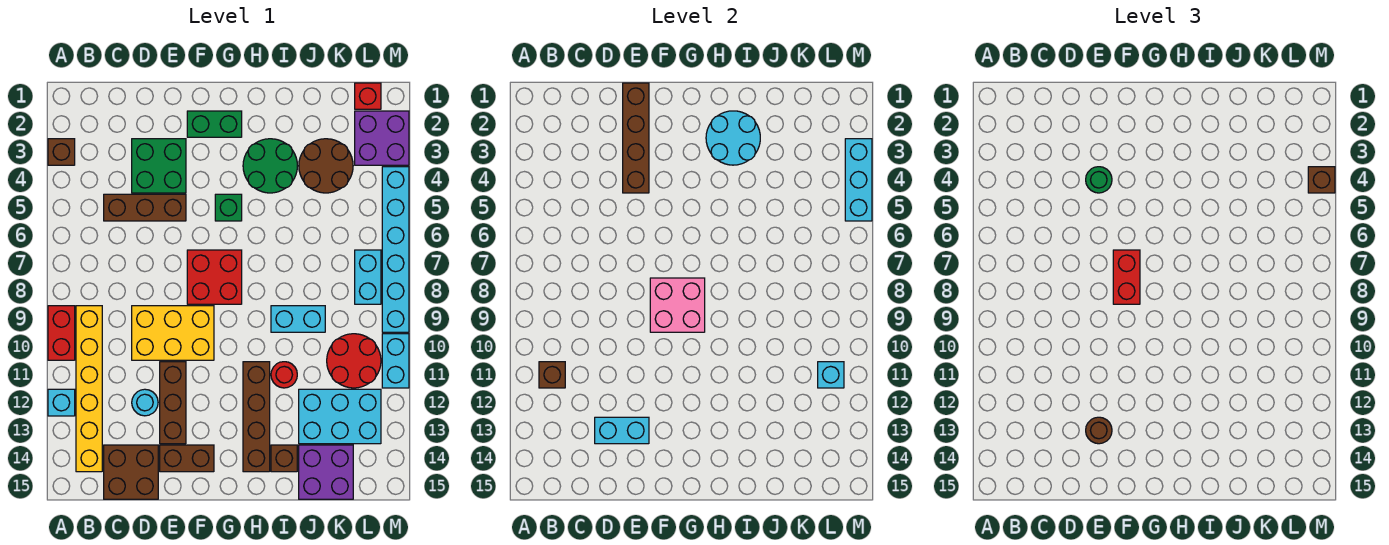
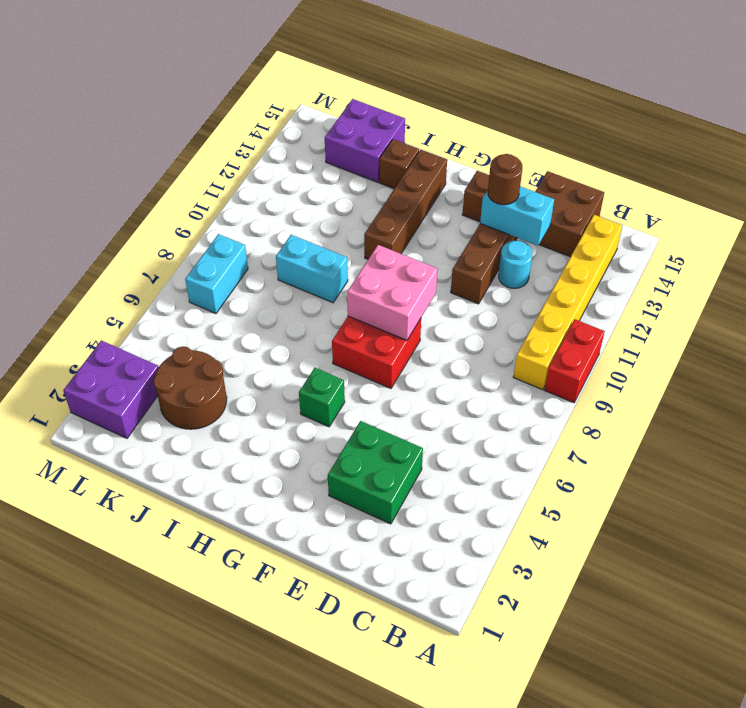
none -> brown brick A3 level 1
none -> cyan brick A12 level 1
none -> brown brick C5:E5 level 1
none -> yellow brick D9:F10 level 1

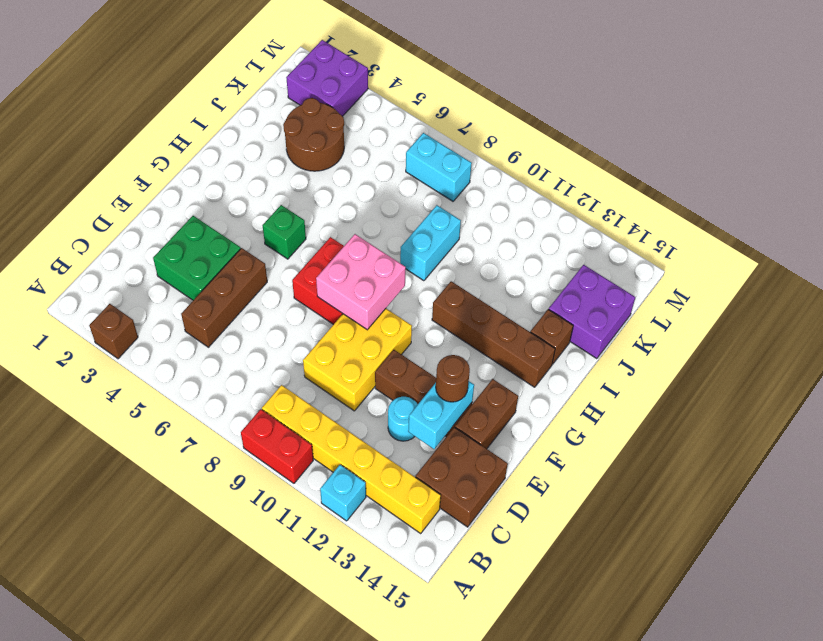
none -> green brick F2:G2 level 1
none -> green round brick H3:I4 level 1
none -> red round brick I11 level 1
none -> cyan brick J12:L13 level 1

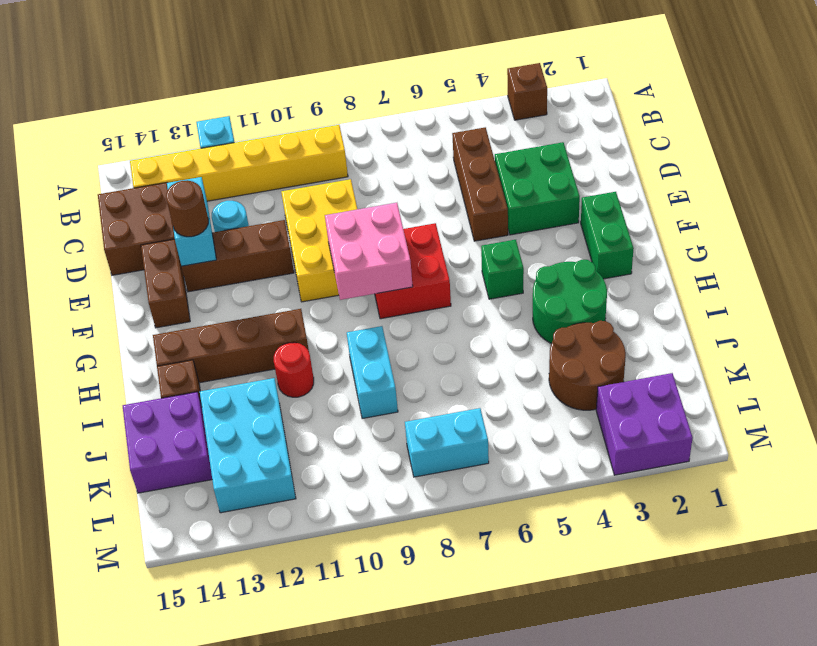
none -> red brick A9:A10 level 1
none -> red round brick K10:L11 level 1
none -> red brick L1 level 1
none -> cyan brick M4:M9 level 1

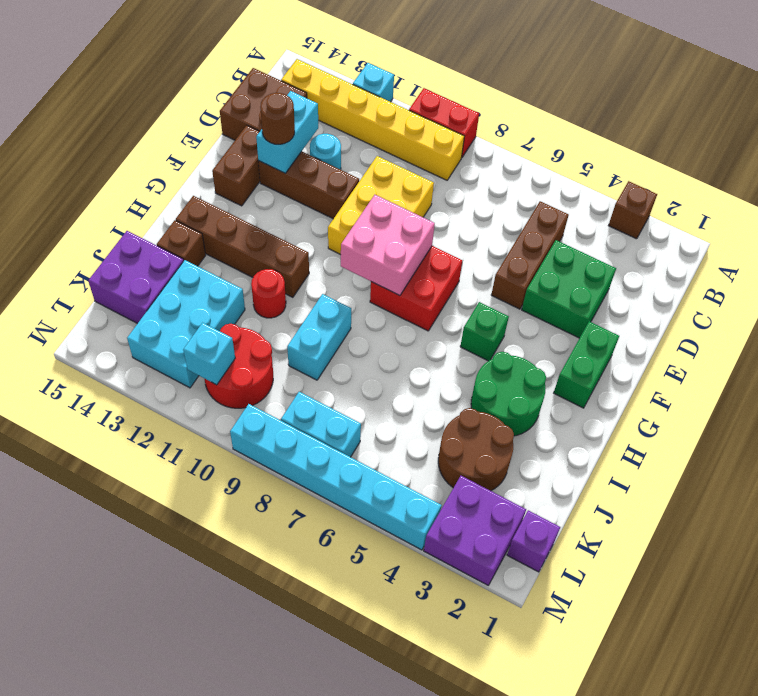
purple brick L1 level 1 -> red brick L1 level 1
none -> cyan brick M10:M11 level 1
none -> brown brick B11 level 2
none -> brown brick E1:E4 level 2
none -> cyan round brick H2:I3 level 2

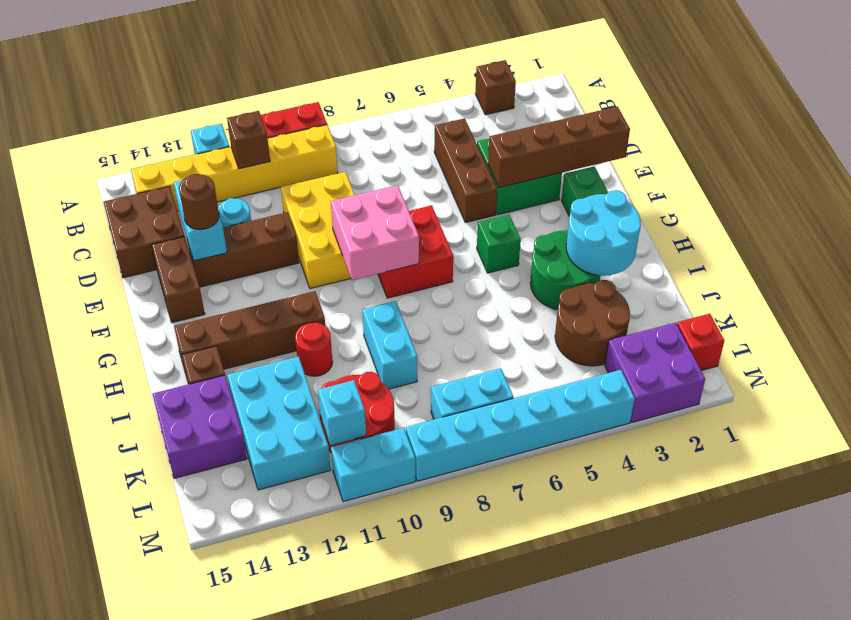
none -> cyan brick M3:M5 level 2
none -> green round brick E4 level 3
none -> red brick F7:F8 level 3
none -> brown brick M4 level 3

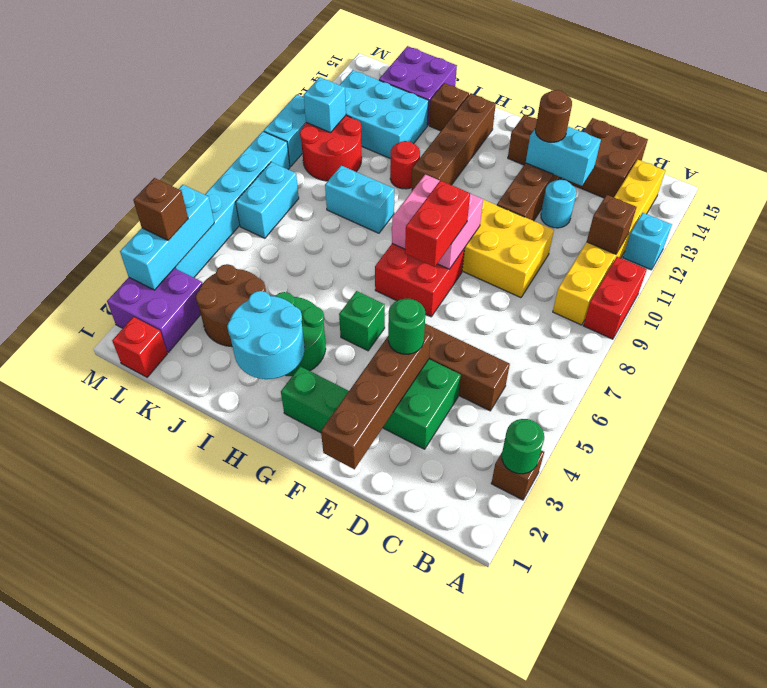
green round brick A3 level 2 -> none

